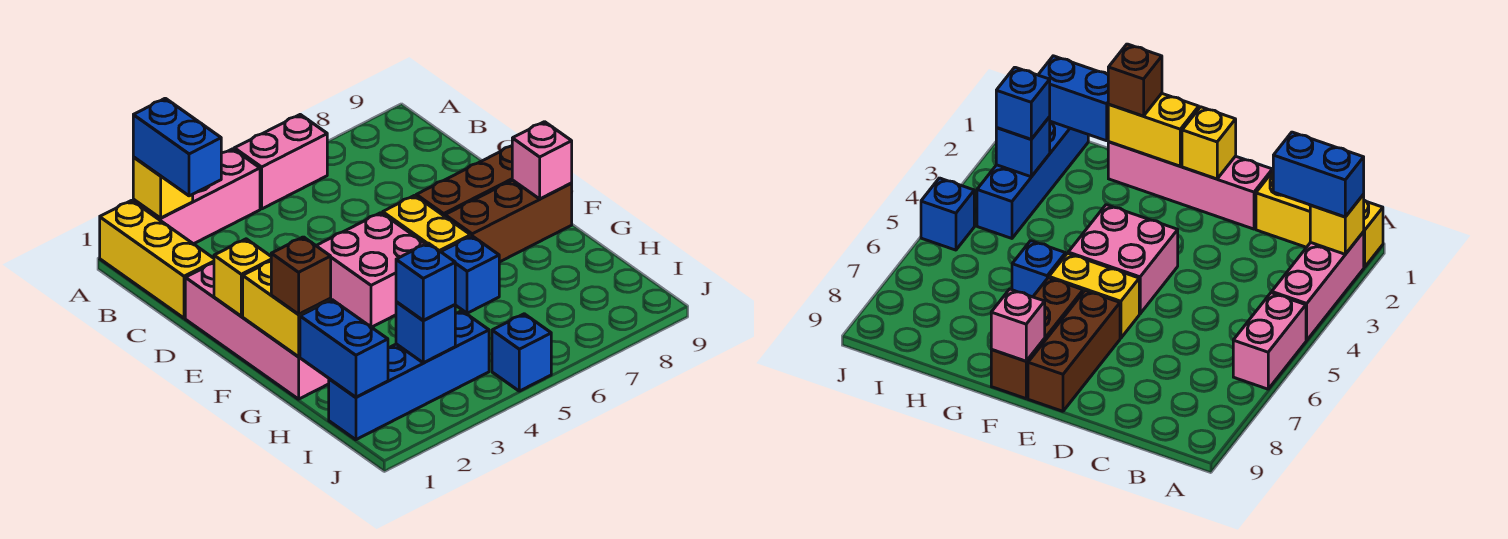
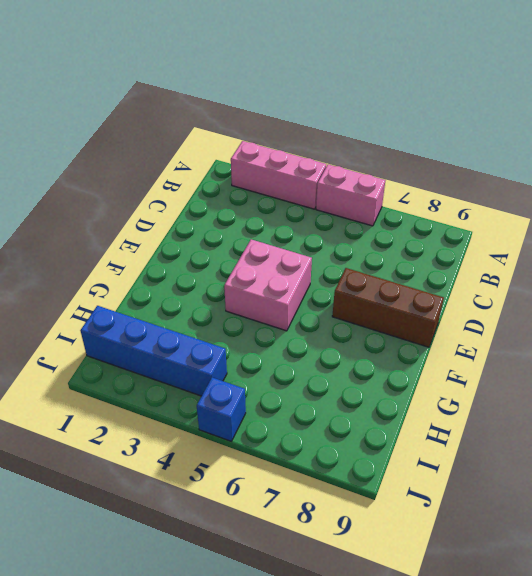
none -> yellow brick A1:C1 level 1
none -> pink brick D1:G1 level 1
none -> yellow brick E6:F6 level 1

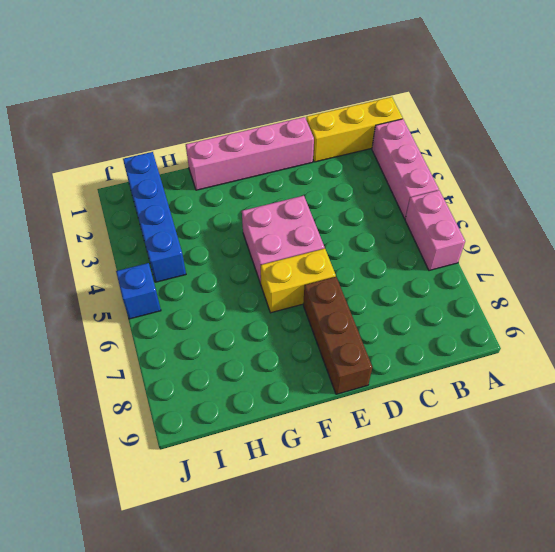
none -> brown brick F7:F9 level 1
none -> blue brick G6 level 1
none -> yellow brick A2 level 2

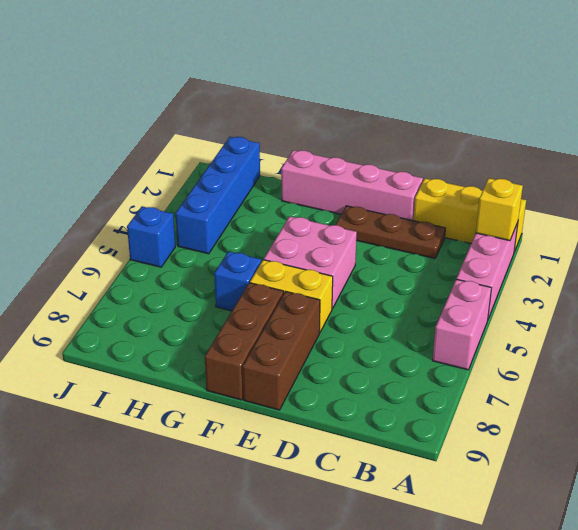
brown plate C2:E2 level 1 -> none
none -> yellow brick E1 level 2
none -> yellow brick F1:G1 level 2
none -> pink brick F9 level 2

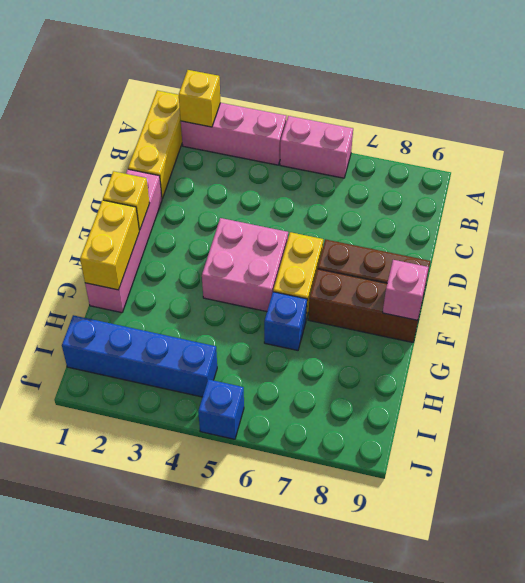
none -> blue brick H1:I1 level 2
none -> blue brick I3 level 2
none -> blue brick A2:B2 level 3

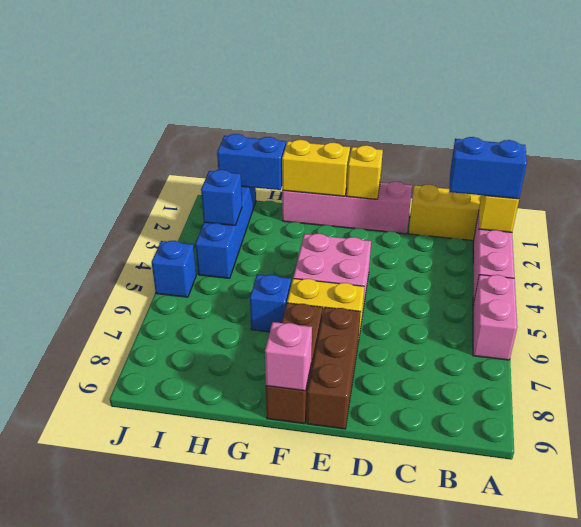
none -> brown brick G1 level 3
none -> blue brick I3 level 3

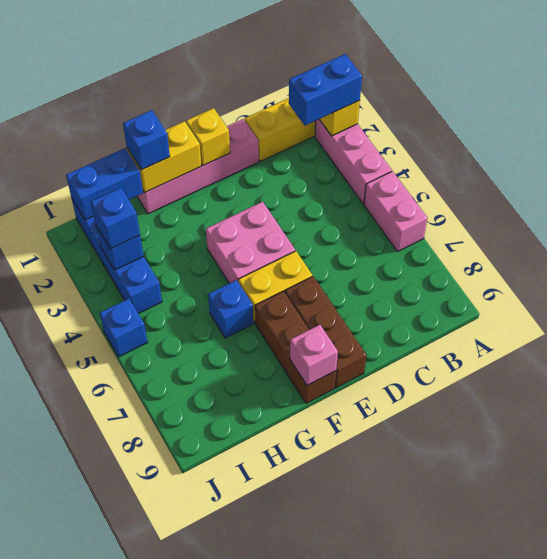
blue brick G1 level 3 -> brown brick G1 level 3

